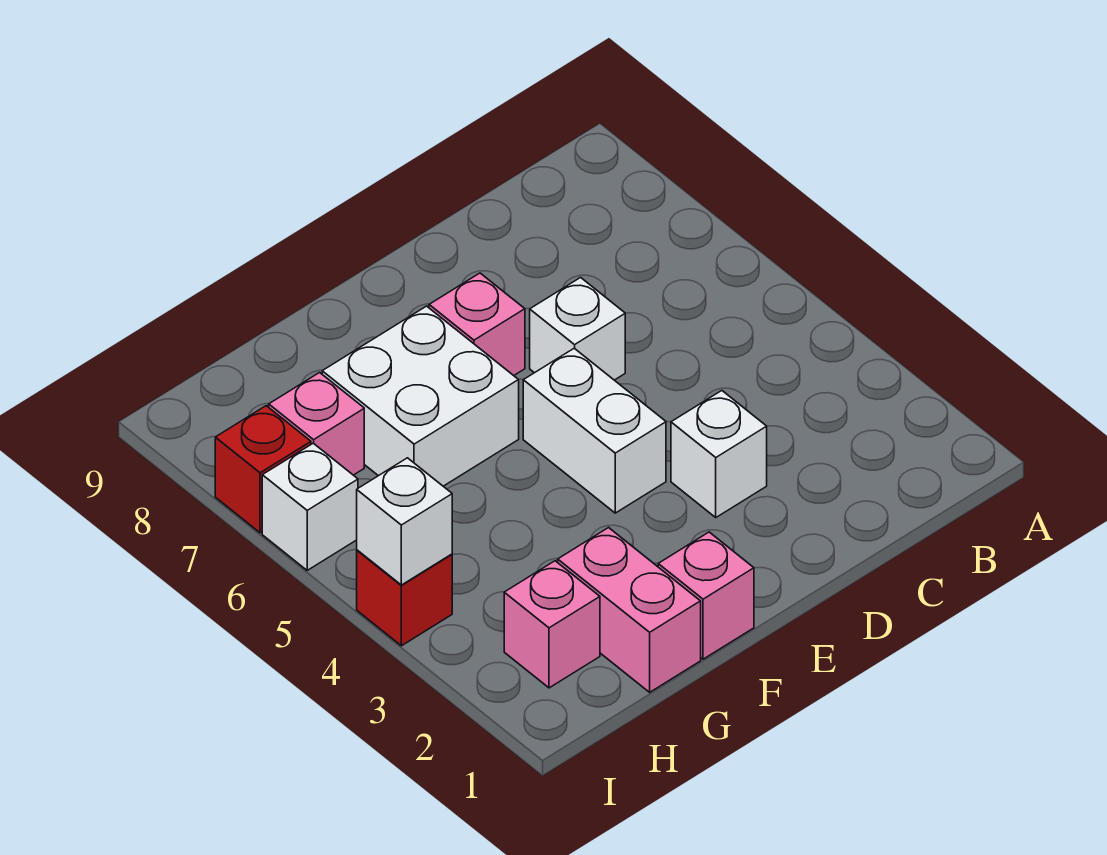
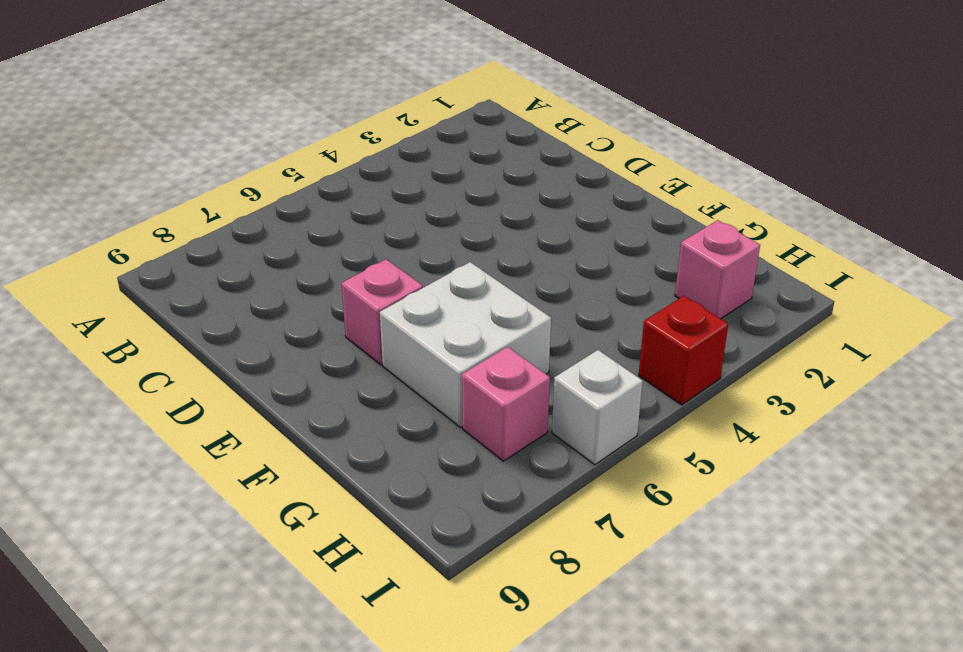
none -> white brick D3 level 1
none -> white brick D6 level 1
none -> white brick E4:E5 level 1

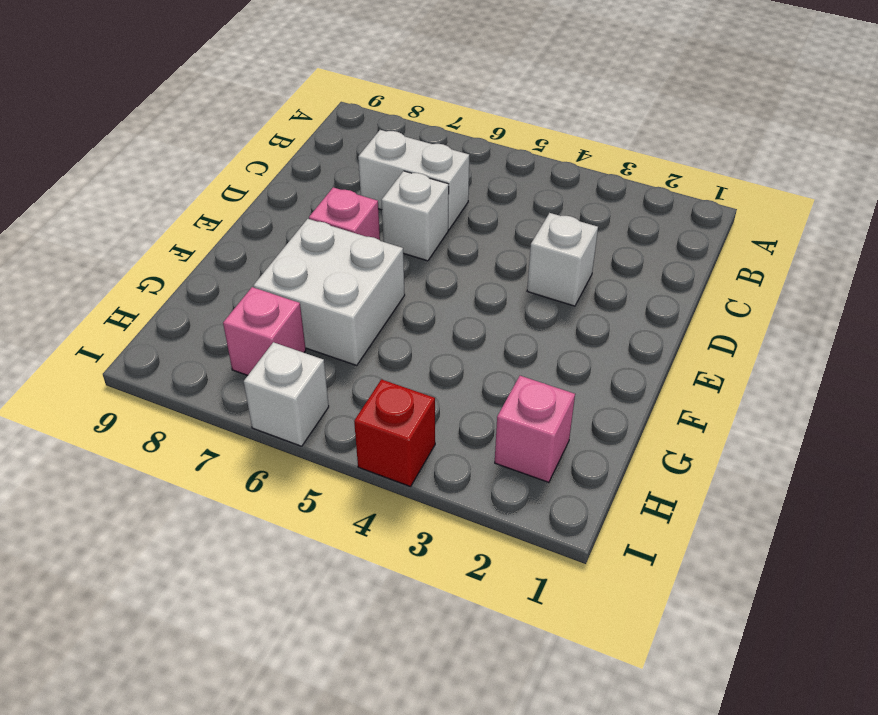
white brick C6:C7 level 1 -> white brick E4:E5 level 1
none -> pink brick F1 level 1
none -> pink brick G1:G2 level 1
none -> red brick I7 level 1

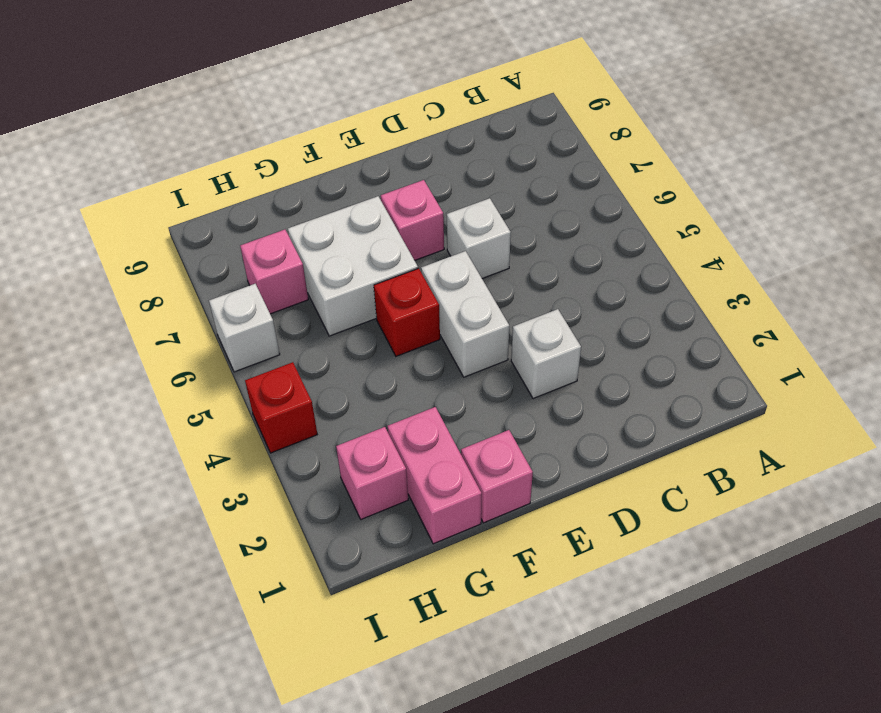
red brick F5 level 1 -> red brick I7 level 1
none -> white brick I4 level 2

